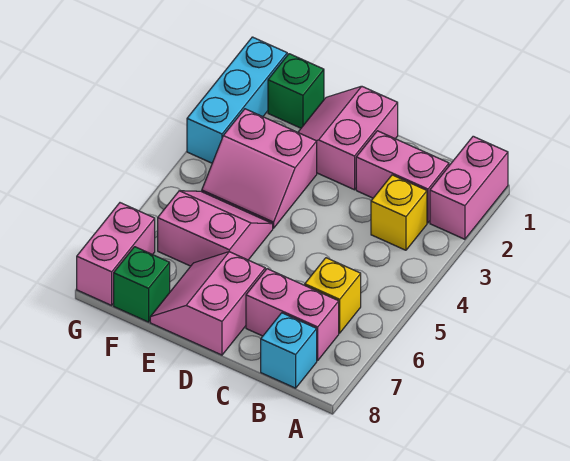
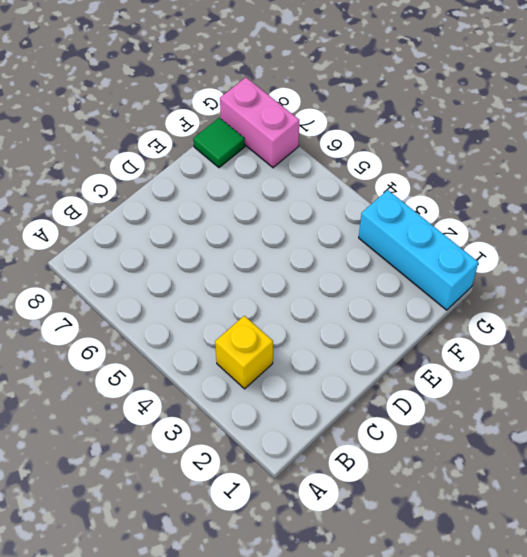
green tile F8 level 1 -> green brick F8 level 1
none -> pink brick A1:A2 level 1
none -> pink brick B2:C2 level 1
none -> yellow brick B6 level 1

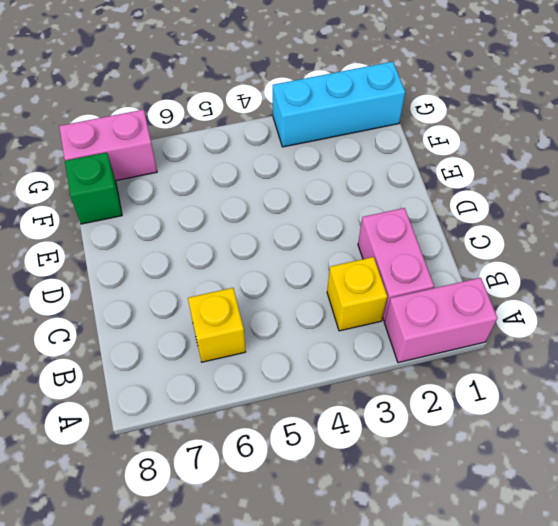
none -> pink brick B7:C7 level 1
none -> cyan brick B8 level 1
none -> pink slope D1:E2 level 1 top D

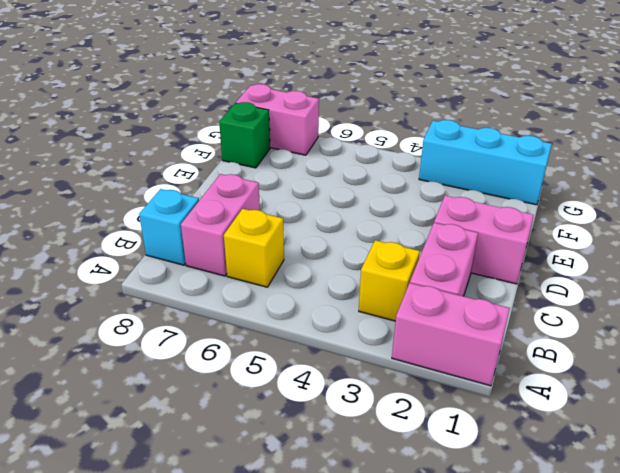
none -> pink slope D7:E8 level 1 top D
none -> pink slope E3:F4 level 1 top 3
none -> pink slope E5:F6 level 1 top 6

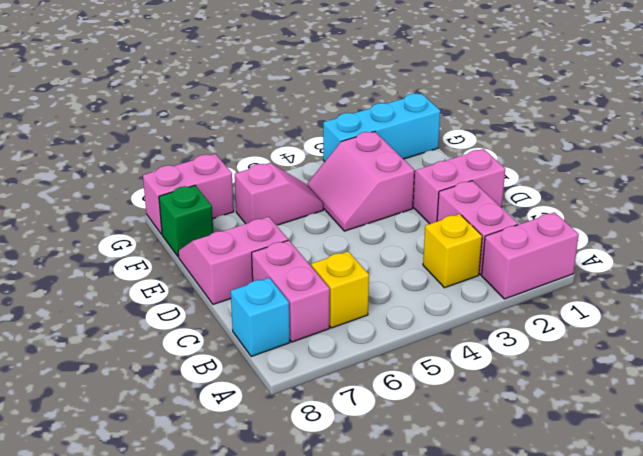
pink slope F5:F6 level 1 top 6 -> pink slope E5:F6 level 1 top 6
none -> green brick F1 level 1

